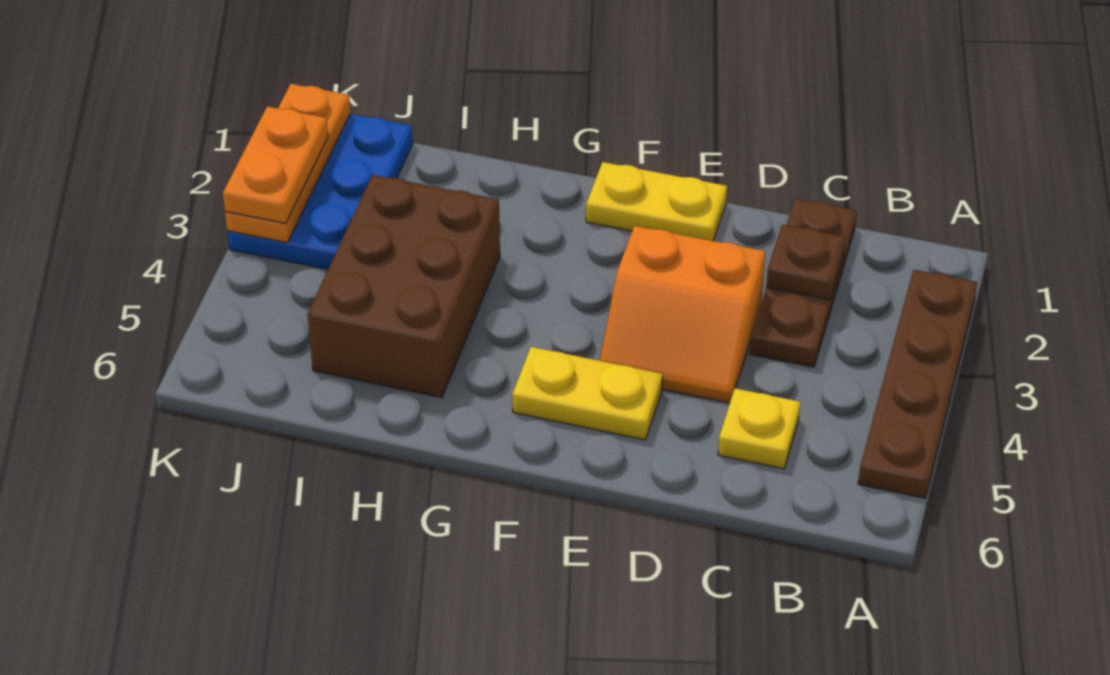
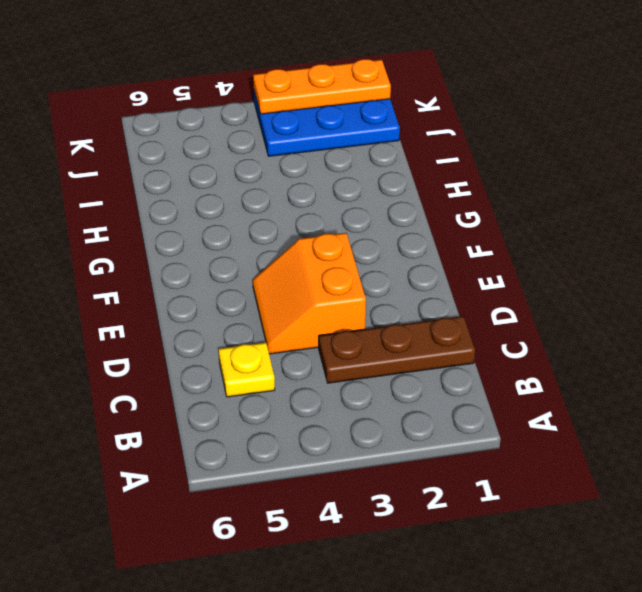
none -> brown plate A2:A5 level 1
none -> yellow plate E1:F1 level 1

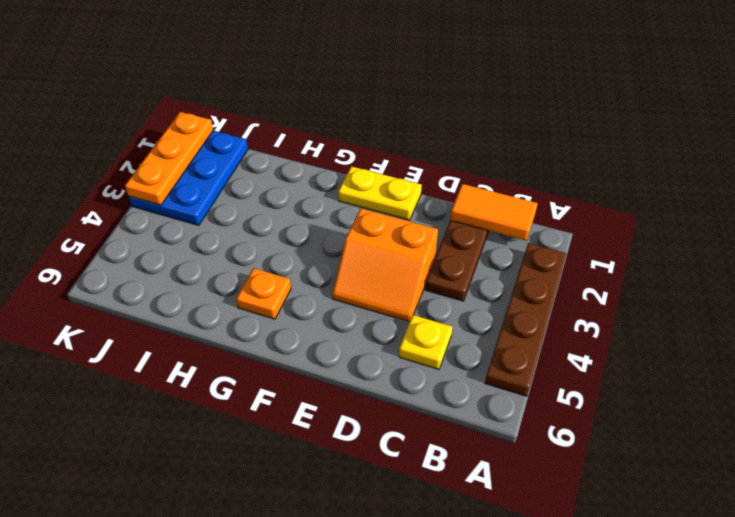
orange tile B1:C1 level 2 -> none
orange plate G5 level 1 -> none
none -> yellow plate E5:F5 level 1
none -> brown brick H3:I5 level 1

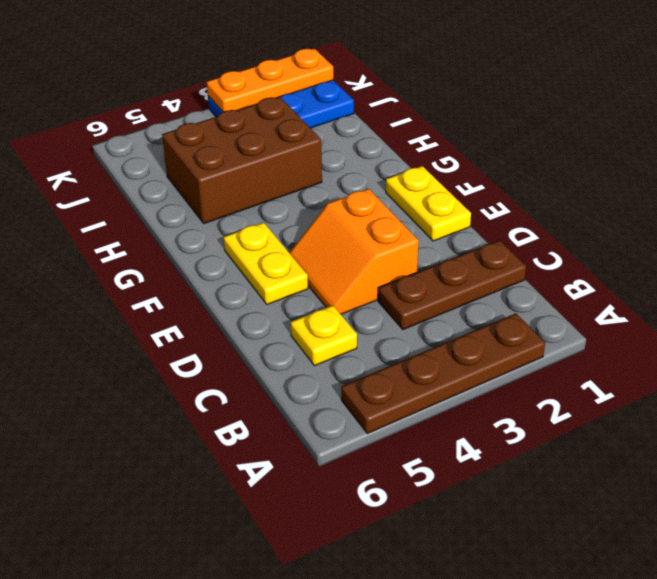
none -> brown plate C2 level 2
none -> orange plate K2:K3 level 3

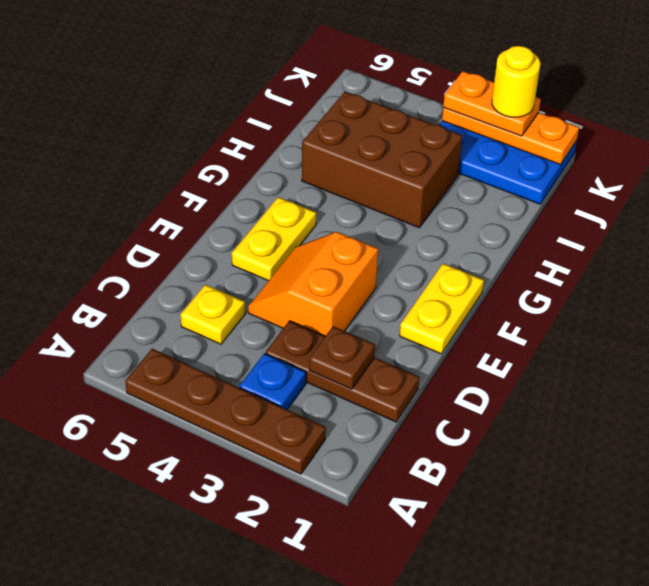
blue plate B3 level 1 -> none
yellow round brick K2 level 4 -> none

